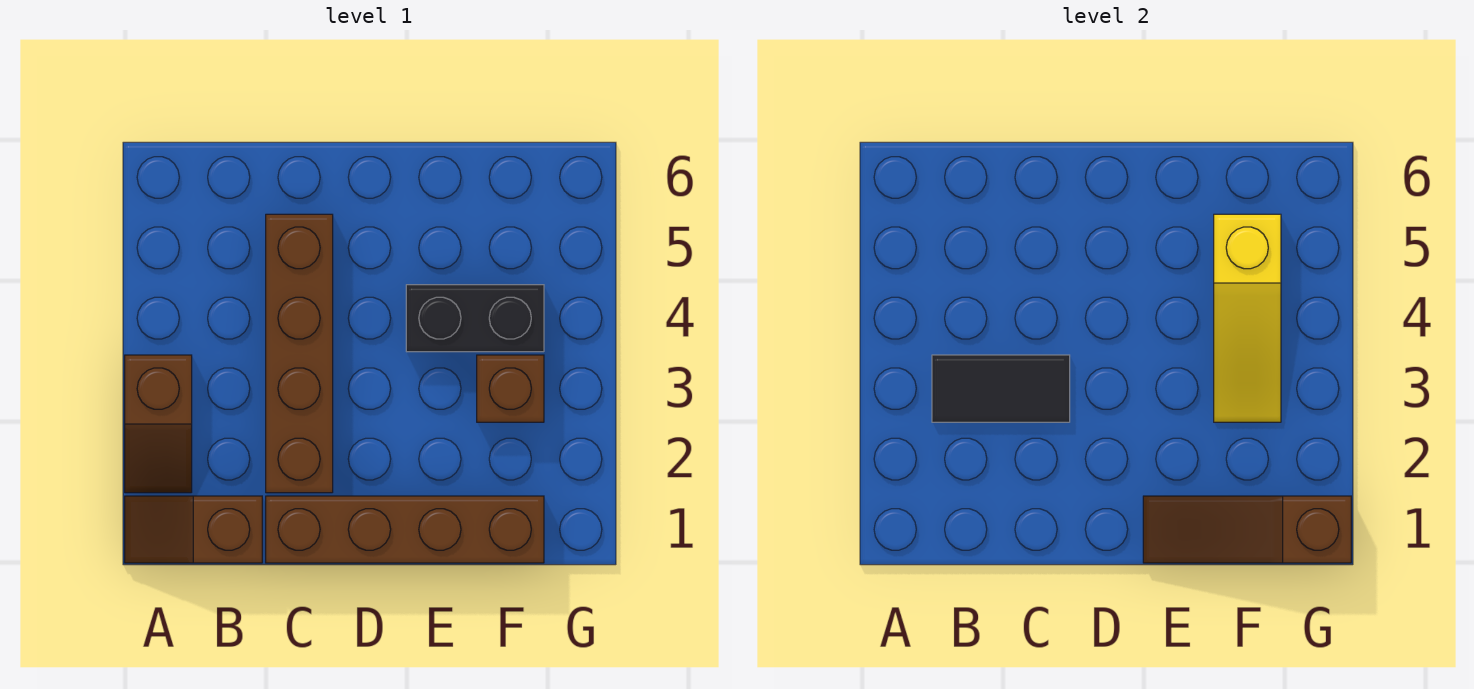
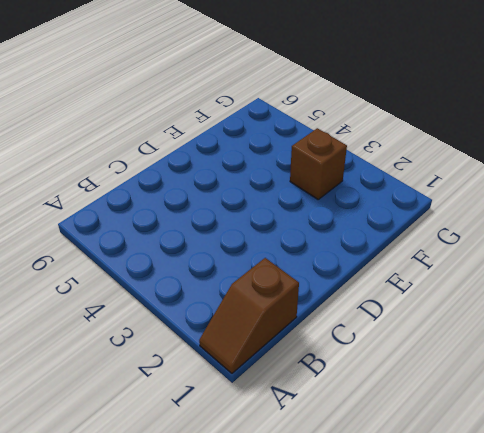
none -> brown slope A2:A3 level 1 top 3
none -> brown brick C1:F1 level 1

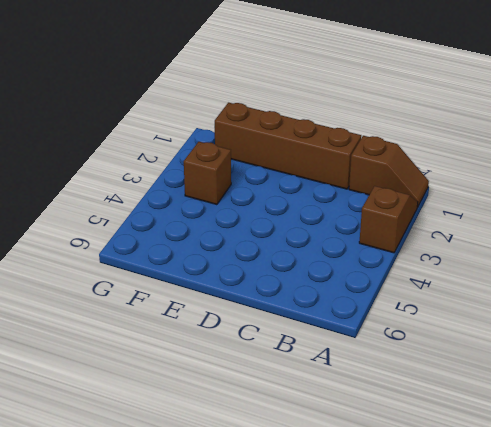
none -> brown brick C2:C5 level 1
none -> black brick E4:F4 level 1

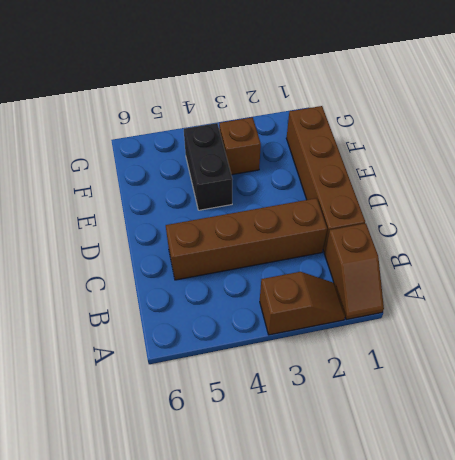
none -> black tile B3:C3 level 2
none -> brown slope E1:G1 level 2 top G

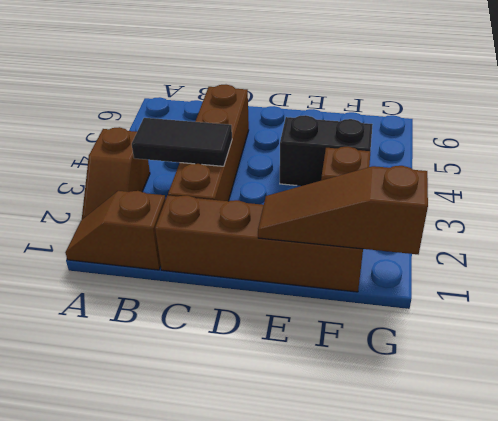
none -> yellow slope F3:F5 level 2 top 5

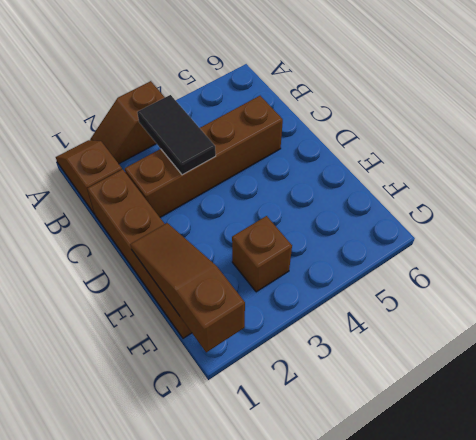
none -> black brick E4:F4 level 1
none -> yellow slope F3:F5 level 2 top 5

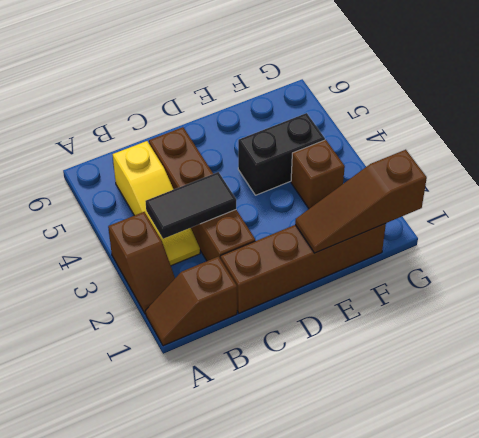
yellow slope B3:B5 level 1 top 5 -> yellow slope F3:F5 level 2 top 5

